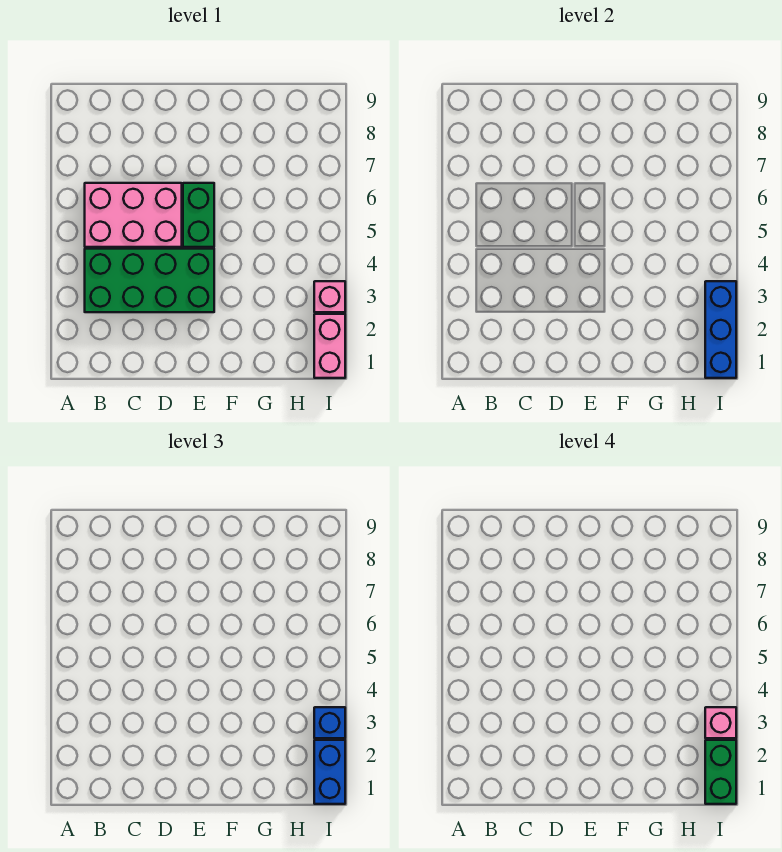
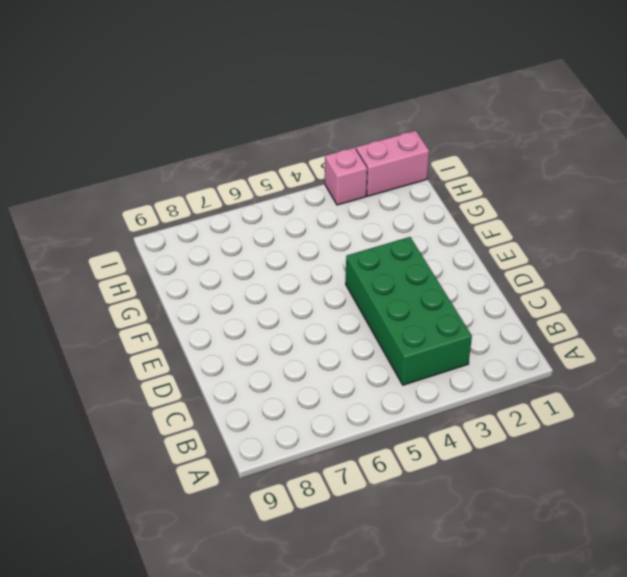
none -> pink brick B5:D6 level 1
none -> green brick E5:E6 level 1

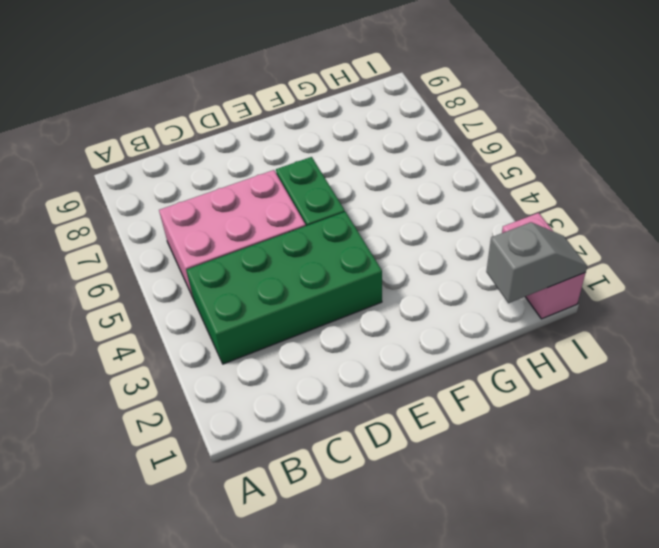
grey slope H1:I1 level 2 top H -> blue brick I1:I3 level 2
none -> pink brick I3 level 1
none -> blue brick I1:I2 level 3

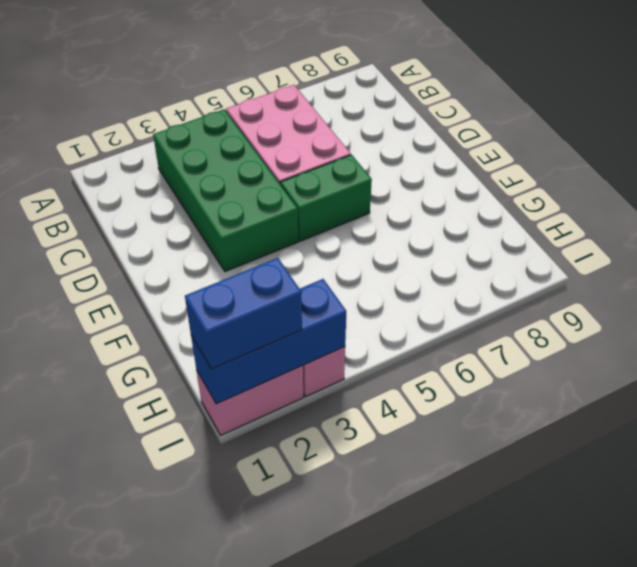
none -> blue brick I3 level 3
none -> green brick I1:I2 level 4

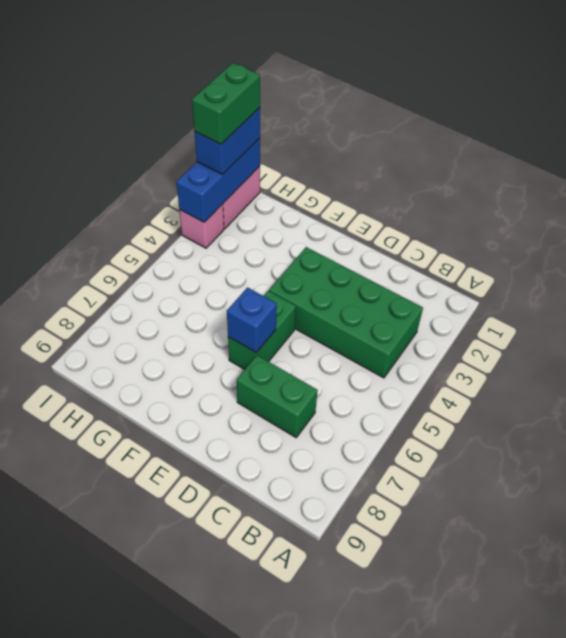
green brick C7:D7 level 1 -> none
blue brick E6 level 2 -> blue brick I3 level 3
none -> pink brick B5:D6 level 1
none -> pink brick I3 level 4

